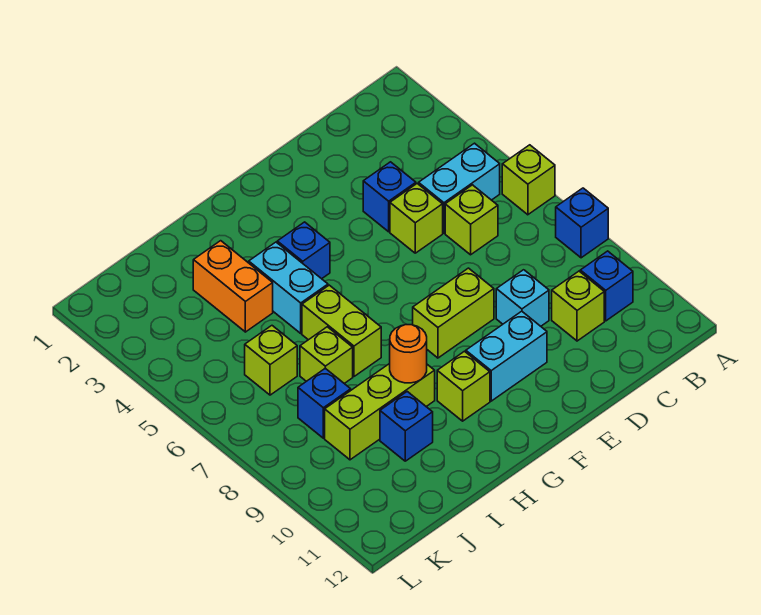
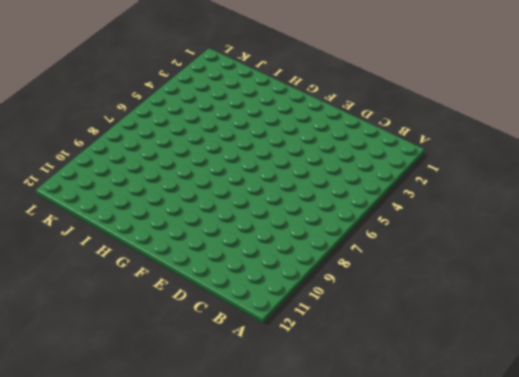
none -> lime brick A6 level 1
none -> blue brick A8 level 1
none -> cyan brick B5:C5 level 1

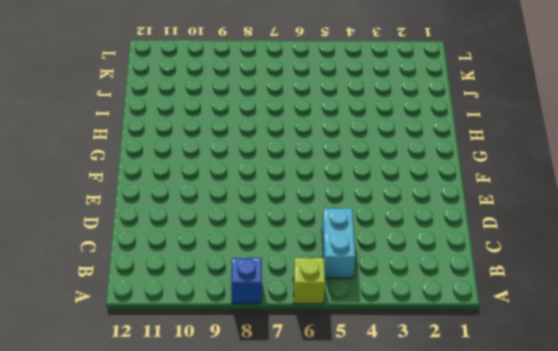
none -> blue brick B10 level 1
none -> lime brick C6 level 1
none -> lime brick C10 level 1

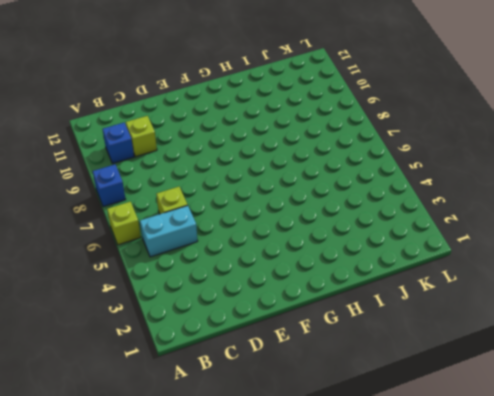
none -> blue brick D4 level 1
none -> lime brick D5 level 1
none -> cyan brick D9 level 1

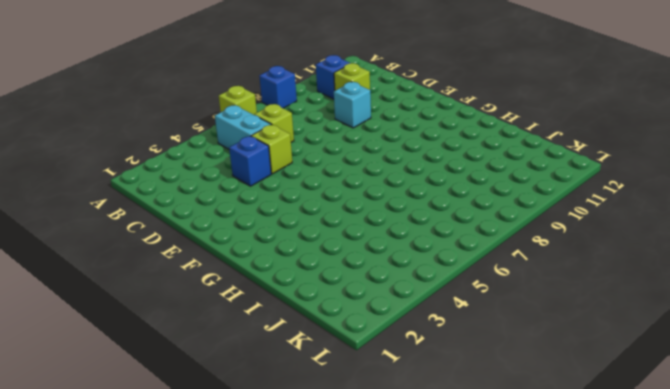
none -> lime brick E8:F8 level 1
none -> cyan brick E10:F10 level 1
none -> blue brick G4 level 1

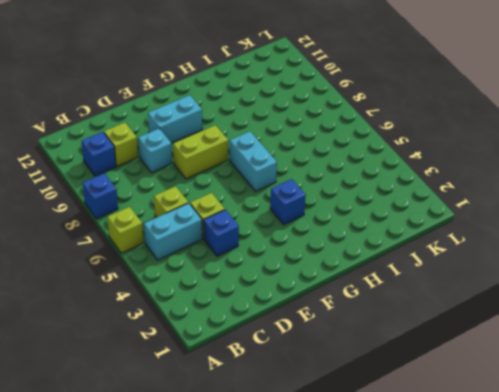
cyan brick G6:G7 level 1 -> cyan brick H4:H5 level 1
none -> lime brick G10 level 1
none -> lime brick H6:H7 level 1
none -> lime brick H9:J9 level 1

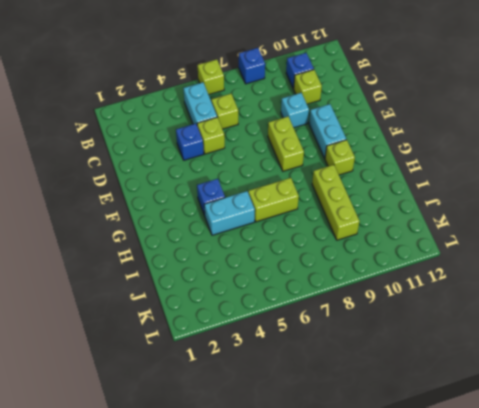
none -> orange brick I3:I4 level 1
none -> lime brick I7 level 1
none -> blue brick I10 level 1

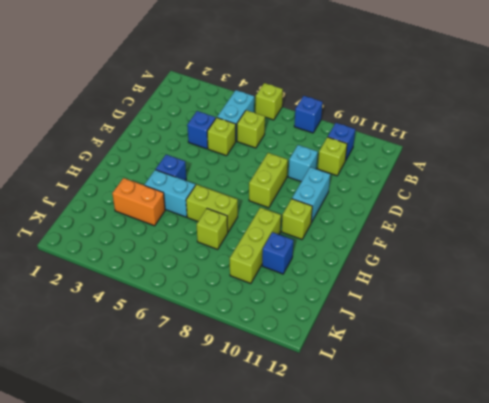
none -> lime brick J6 level 1
none -> blue brick J8 level 1
none -> orange round brick H9 level 2

